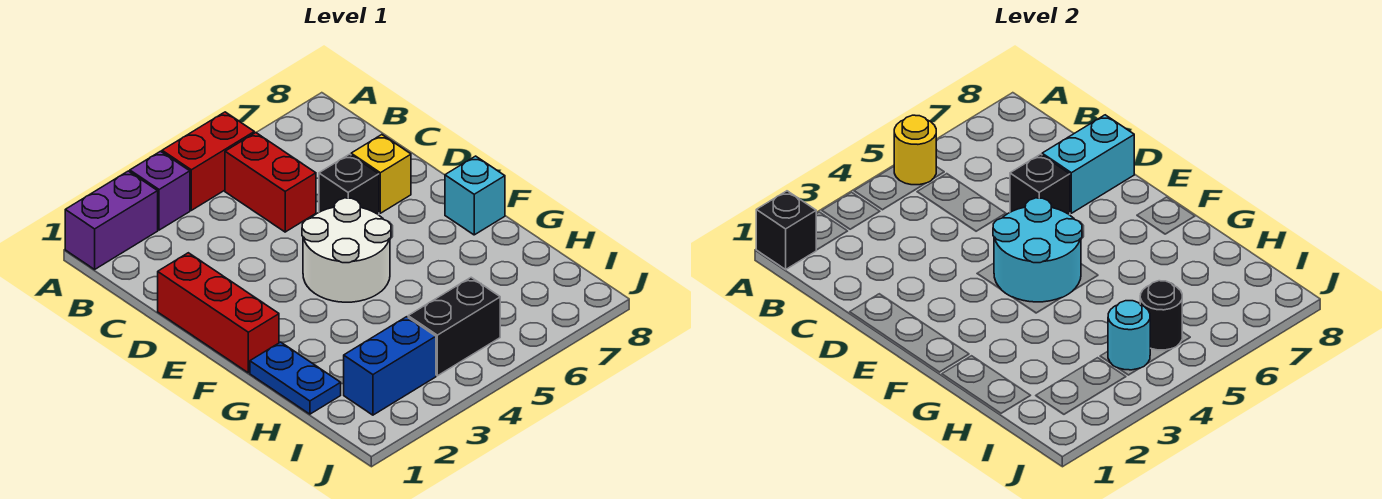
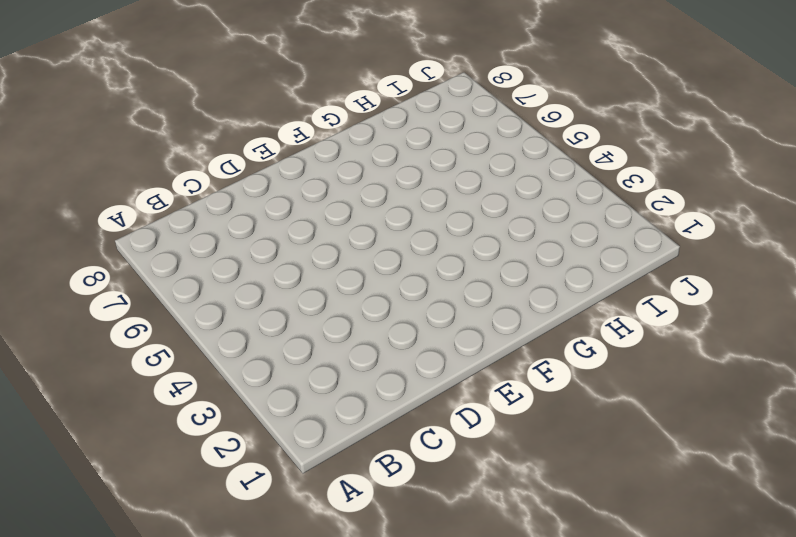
none -> purple brick A1:A2 level 1
none -> purple brick A3 level 1
none -> red brick A4:A5 level 1

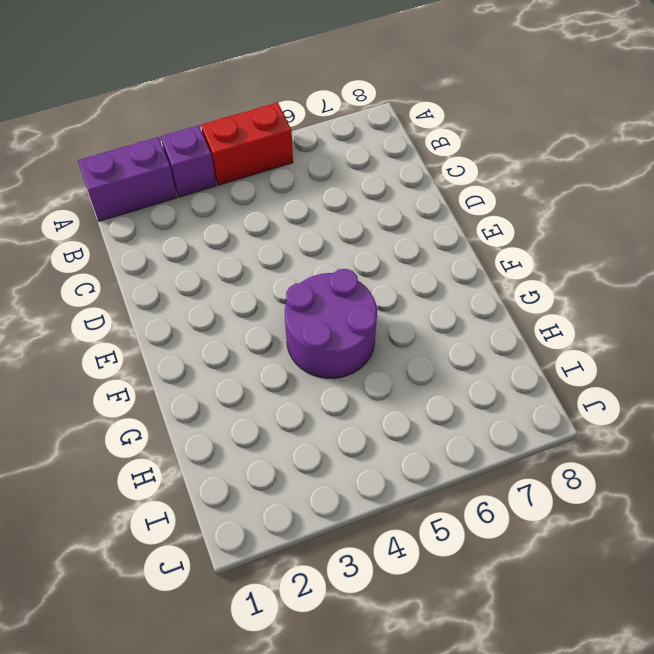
purple round brick F4:G5 level 1 -> white round brick E4:F5 level 1
none -> red brick B5:C5 level 1
none -> red brick D1:F1 level 1
none -> black brick D6 level 1

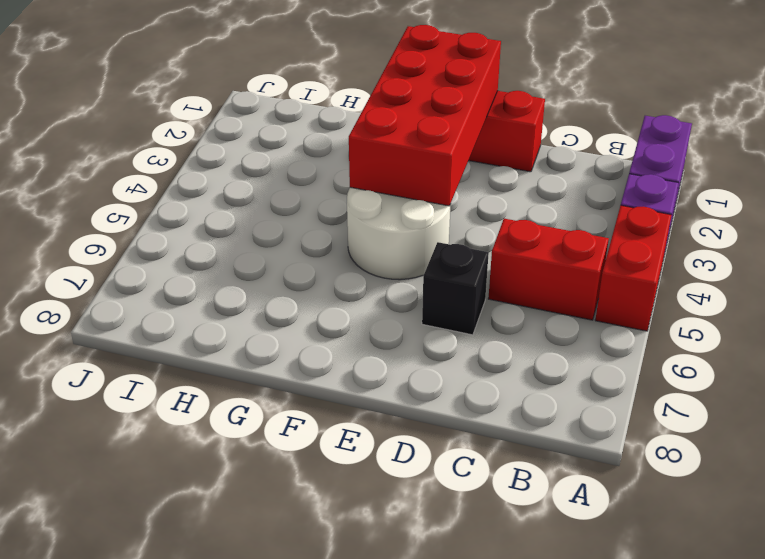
red brick E1:F4 level 2 -> cyan round brick E4:F5 level 2
none -> yellow brick D7 level 1
none -> cyan brick F8 level 1
none -> blue plate G1:H1 level 1

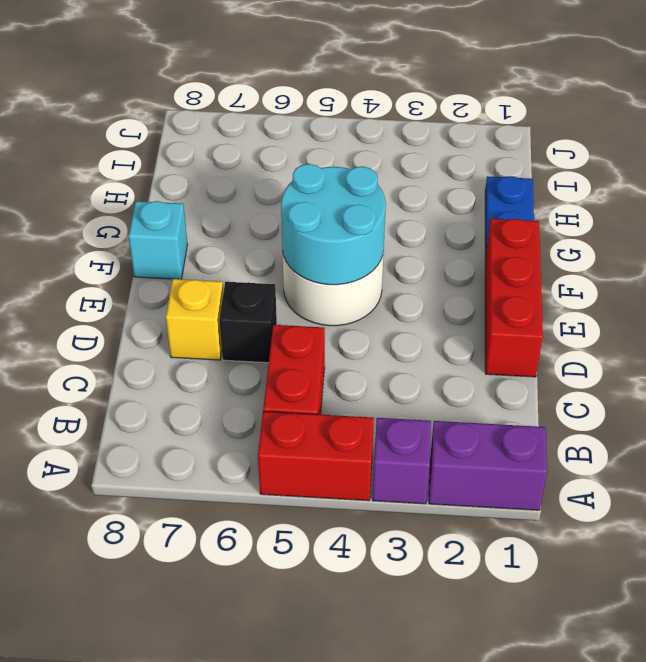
none -> blue brick I2:I3 level 1
none -> black brick I4:I5 level 1
none -> black brick A1 level 2

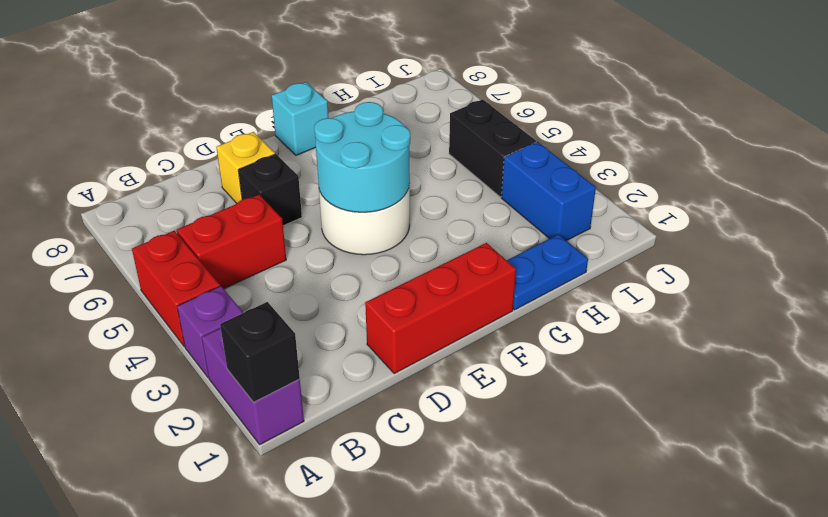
none -> yellow round brick A5 level 2
none -> black brick D6 level 2
none -> cyan brick D7:D8 level 2

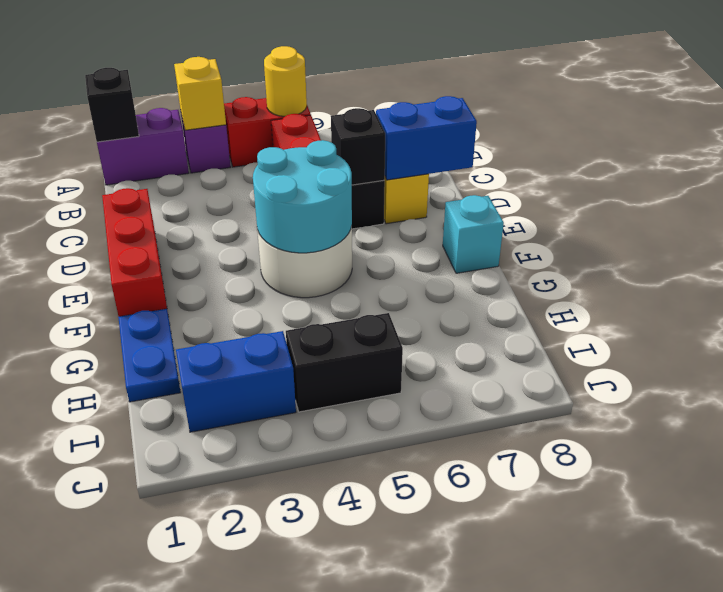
yellow brick A3 level 2 -> none
blue brick D7:D8 level 2 -> cyan brick D7:D8 level 2
none -> cyan round brick I4 level 2
none -> black round brick I5 level 2

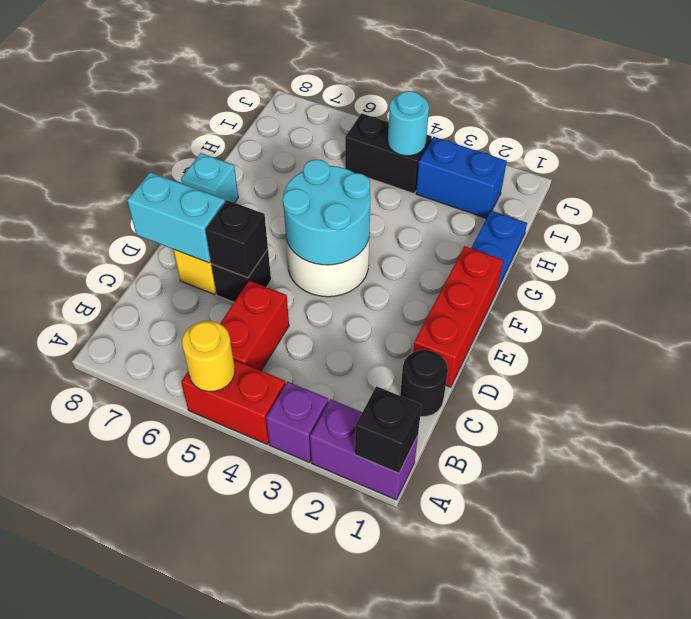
black round brick C1 level 1 -> black round brick I5 level 2

